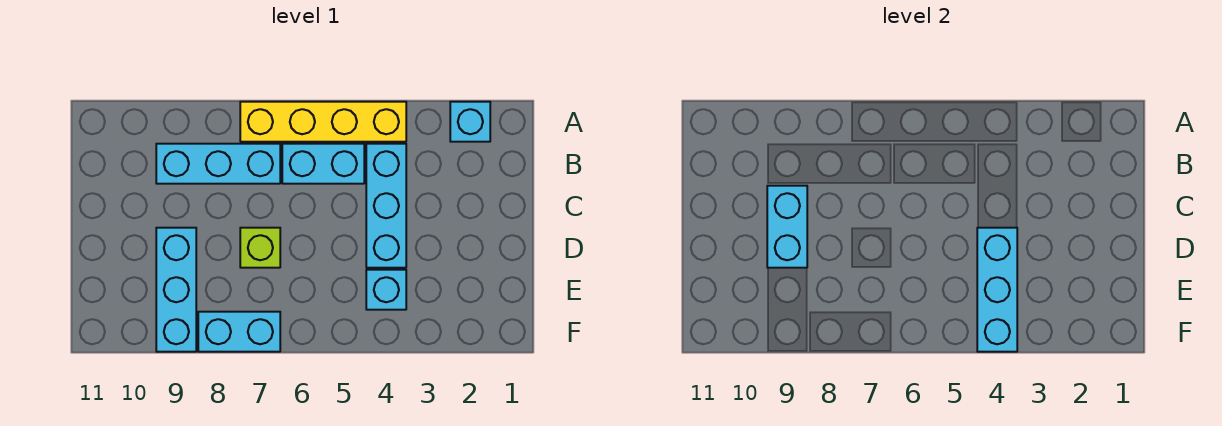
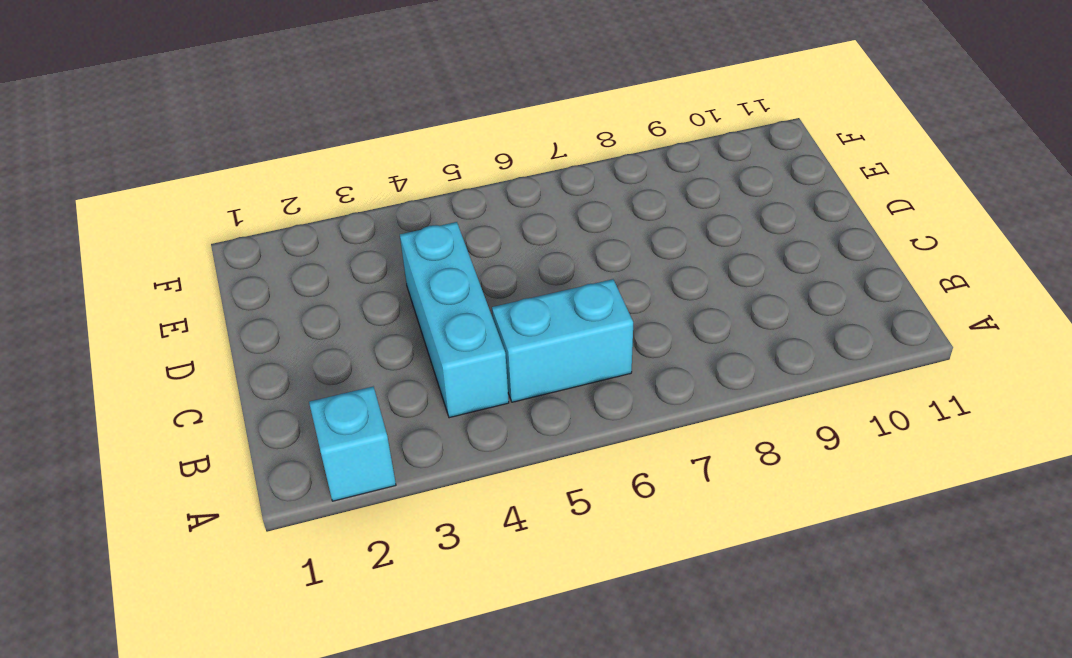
none -> yellow brick A4:A7 level 1
none -> cyan brick B7:B9 level 1

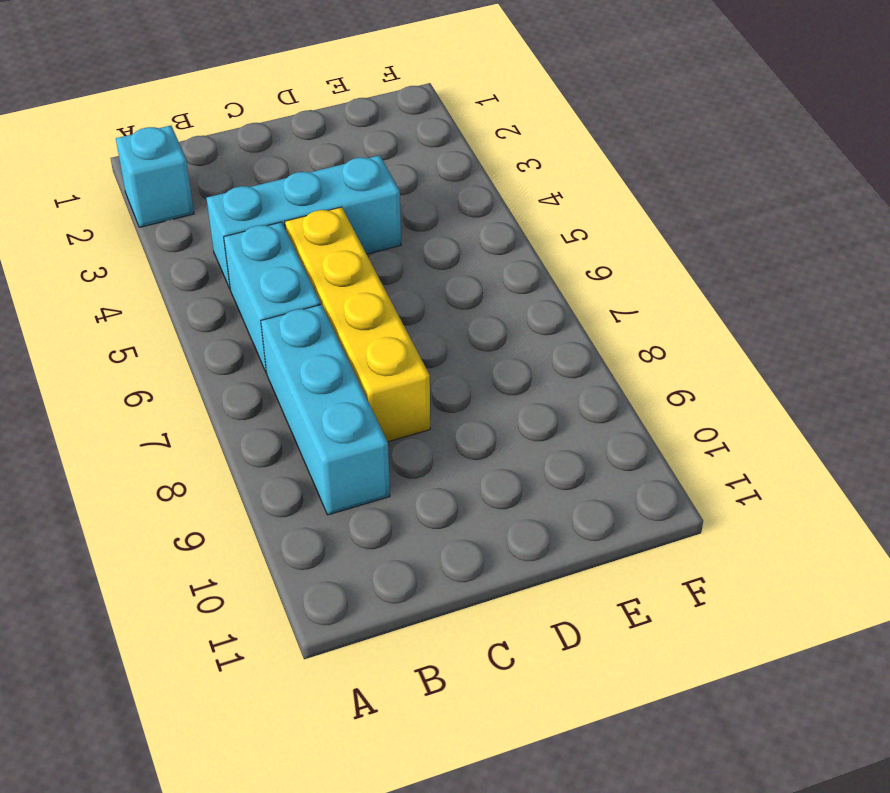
yellow brick C5:C8 level 1 -> yellow brick A4:A7 level 1
none -> lime brick D7 level 1
none -> cyan brick D9:F9 level 1

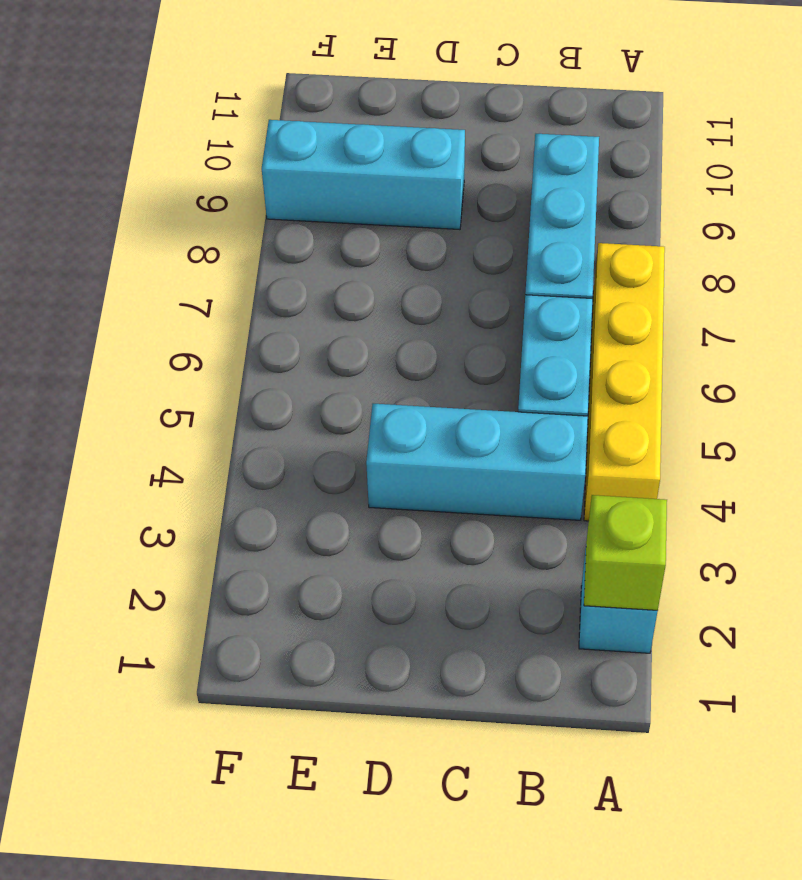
lime brick A2 level 2 -> lime brick D7 level 1
none -> cyan brick E4 level 1
none -> cyan brick F7:F8 level 1

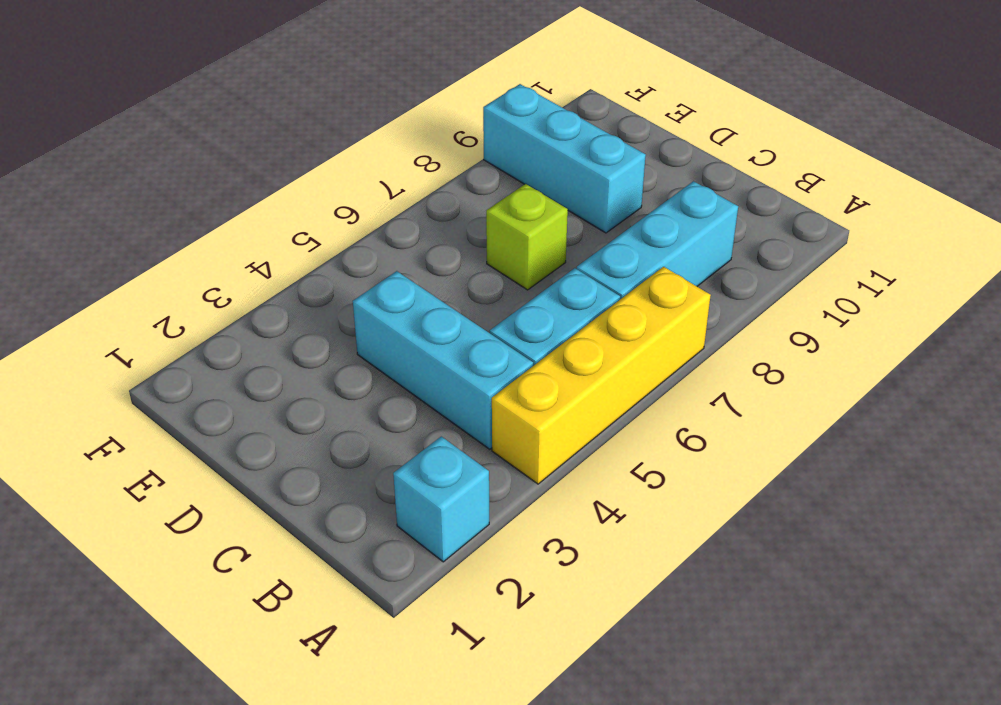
none -> cyan brick E4 level 1
none -> cyan brick F7:F8 level 1

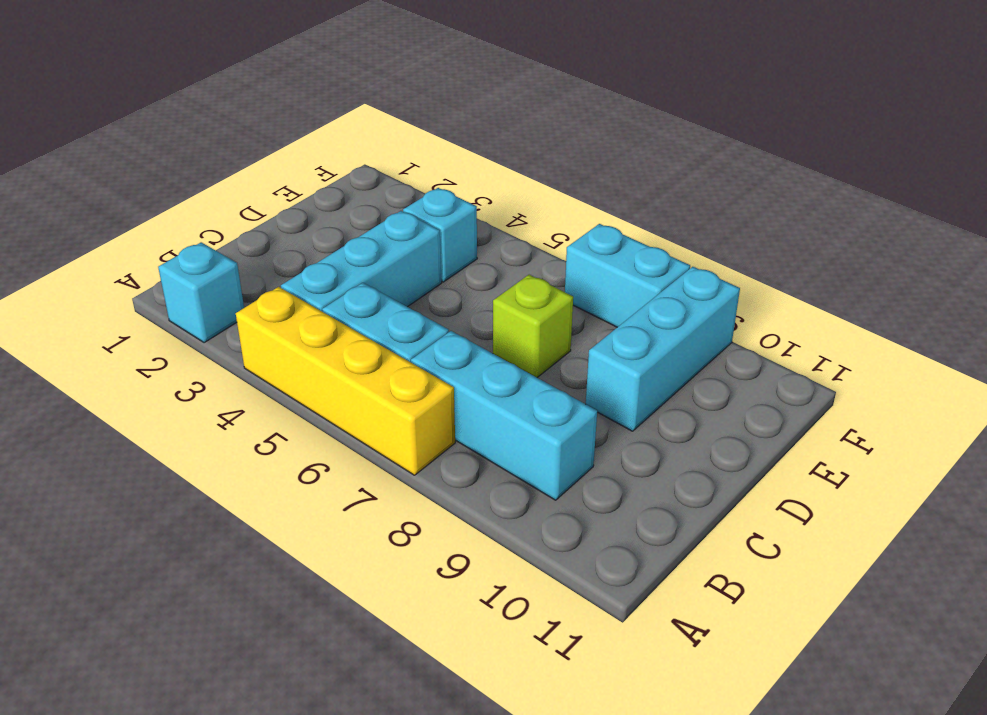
none -> cyan brick C9:D9 level 2
none -> cyan brick D4:F4 level 2

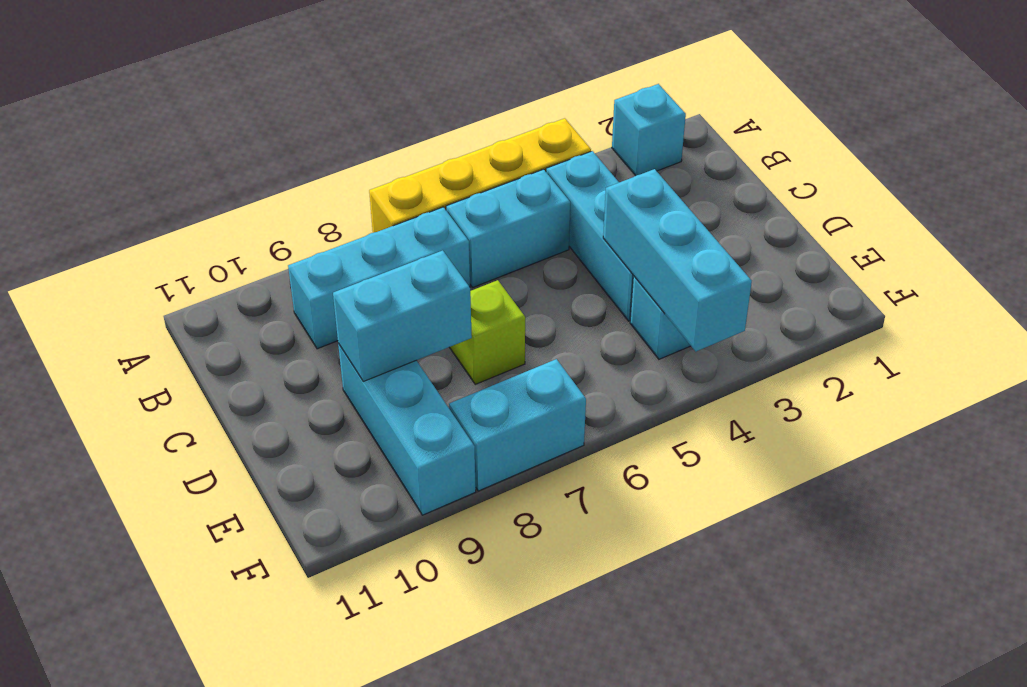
cyan brick D8:D9 level 2 -> cyan brick C9:D9 level 2

